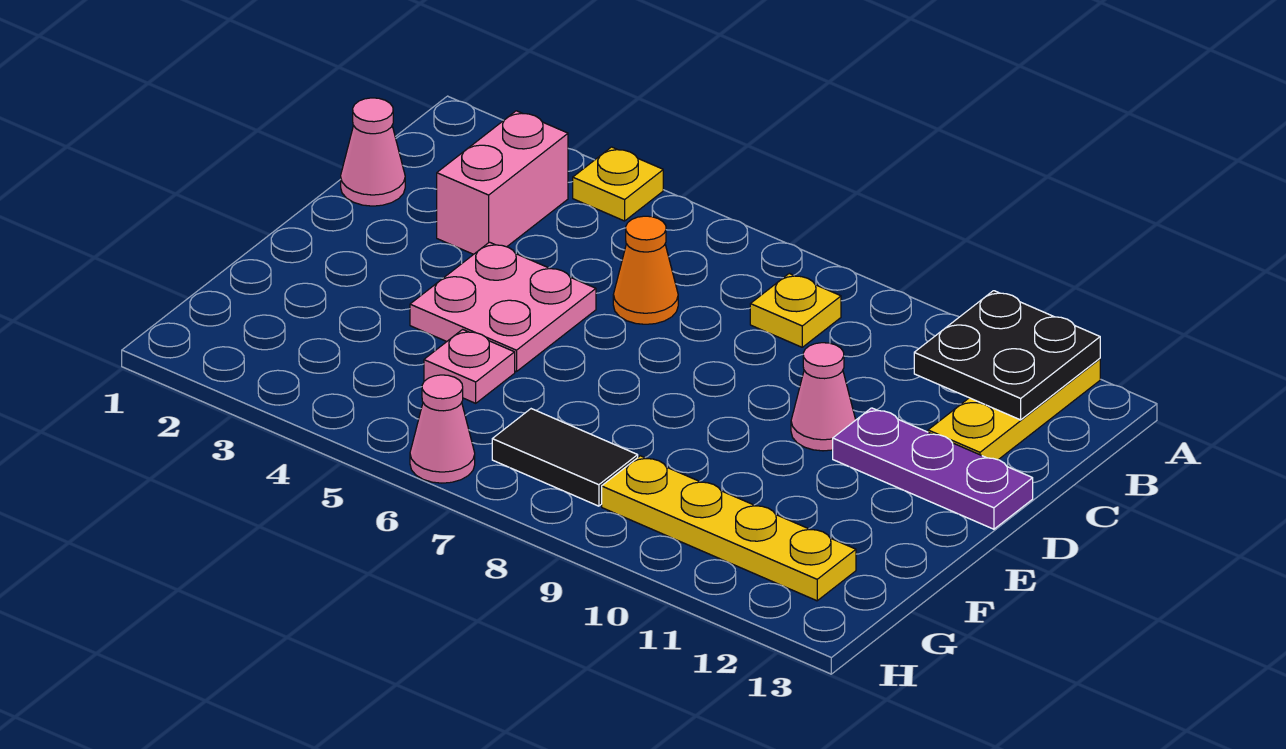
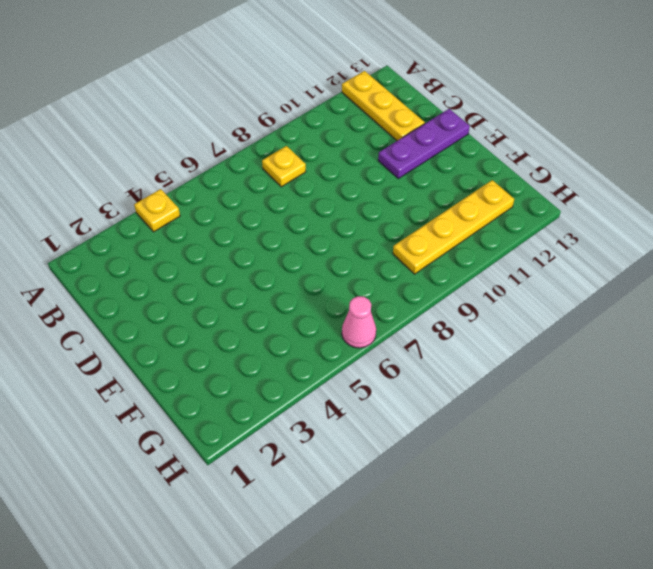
none -> pink brick B3:C3 level 1
none -> pink cone C1 level 1
none -> orange cone C6 level 1

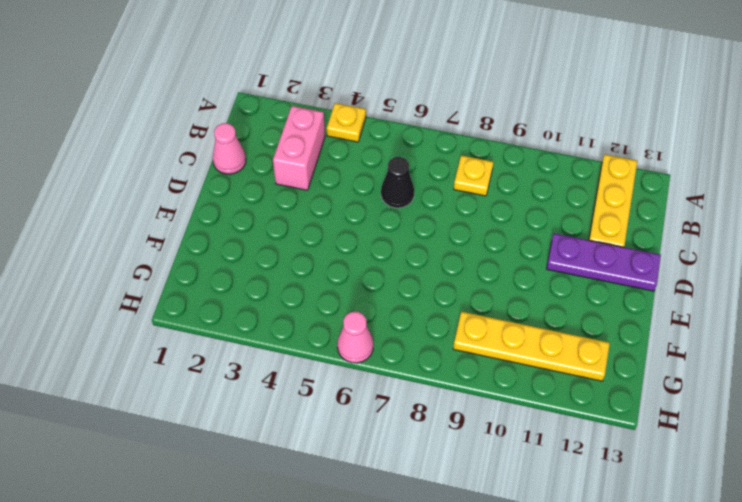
black cone C6 level 1 -> orange cone C6 level 1
none -> pink plate D4:E5 level 1
none -> pink cone D10 level 1
none -> pink plate F5 level 1

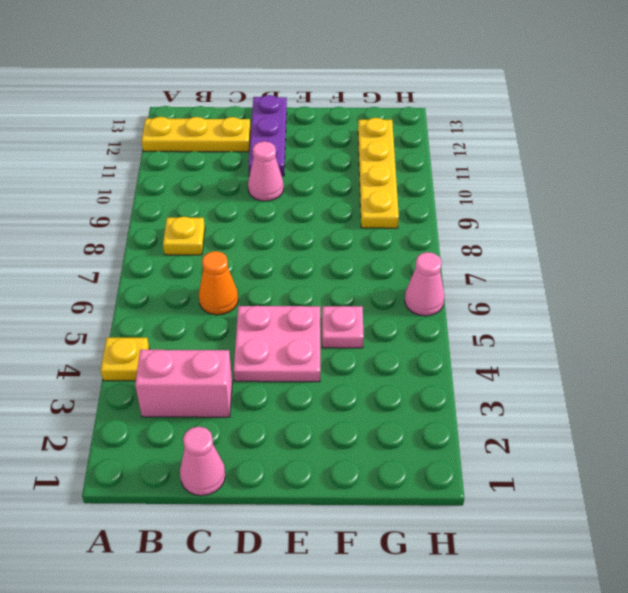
none -> black tile G7:G8 level 1
none -> black plate A11:B12 level 2

